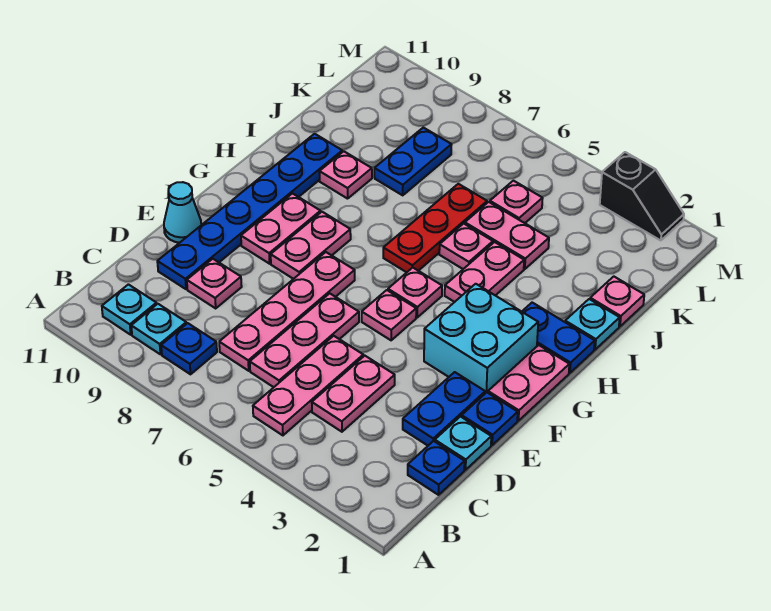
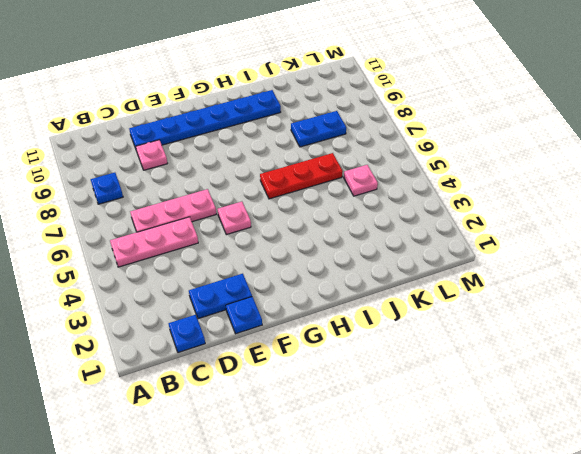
none -> cyan plate B9 level 1
none -> cyan plate B10 level 1
none -> pink plate C4:D4 level 1
none -> pink plate C7:F7 level 1

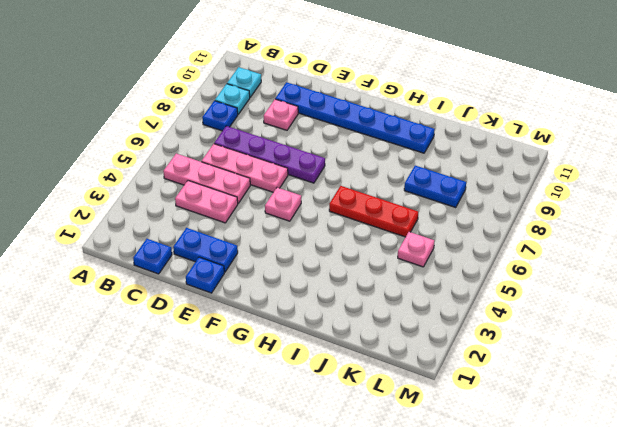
purple plate C7:F7 level 1 -> pink plate C7:F7 level 1
none -> cyan plate D1 level 1
none -> cyan cone E11 level 1
none -> pink plate F1:G1 level 1
none -> cyan brick F2:G3 level 1

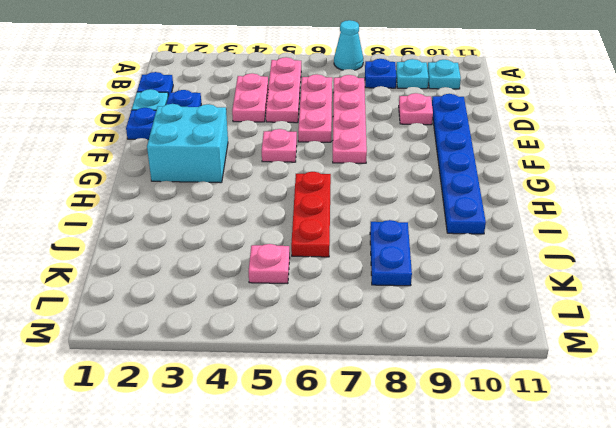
cyan cone A7 level 1 -> cyan cone E11 level 1
none -> pink plate F1:G1 level 1
none -> pink plate F8:G8 level 1
none -> pink plate F9:G9 level 1
none -> pink plate G5 level 1

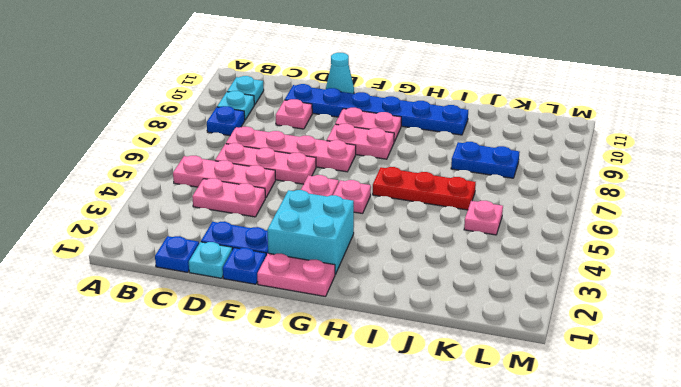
none -> blue plate H1:H2 level 1
none -> pink plate H4:I4 level 1
none -> cyan plate I1 level 1
none -> pink plate I5 level 1

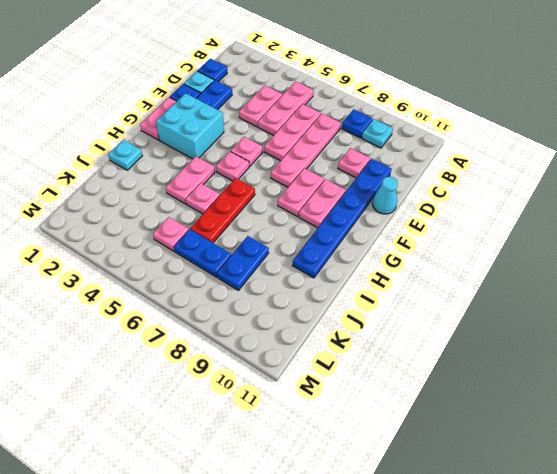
blue plate K6:K7 level 1 -> blue plate H1:H2 level 1
none -> cyan plate B10 level 1
none -> pink plate I9 level 1
none -> pink plate J1 level 1
none -> pink plate J4:J5 level 1

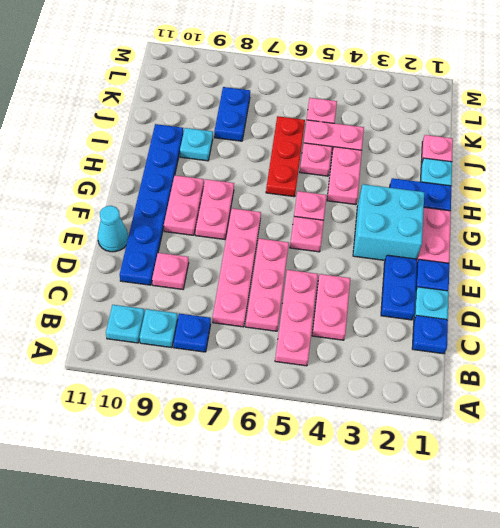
cyan plate I9 level 1 -> pink plate I9 level 1
none -> black slope M2:M3 level 1 top 3

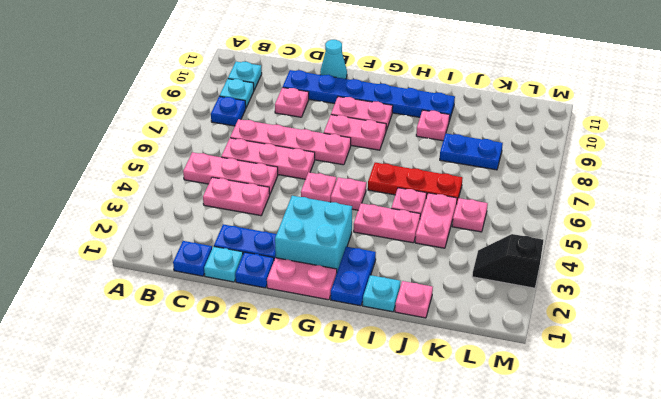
black slope L3:M3 level 1 top M -> black slope M2:M3 level 1 top 3

